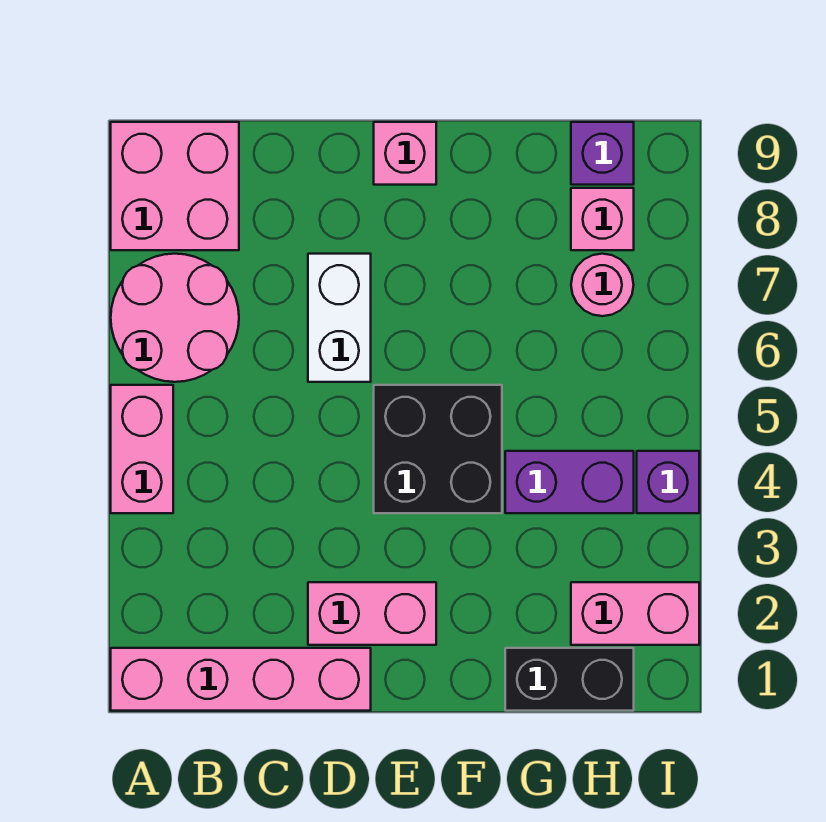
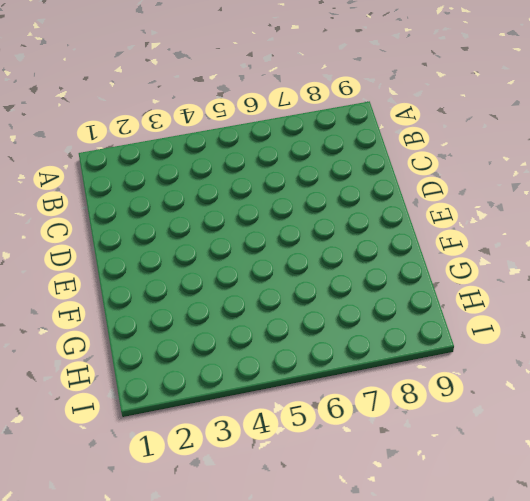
none -> pink brick A1:D1 level 1
none -> pink brick A4:A5 level 1
none -> pink round brick A6:B7 level 1

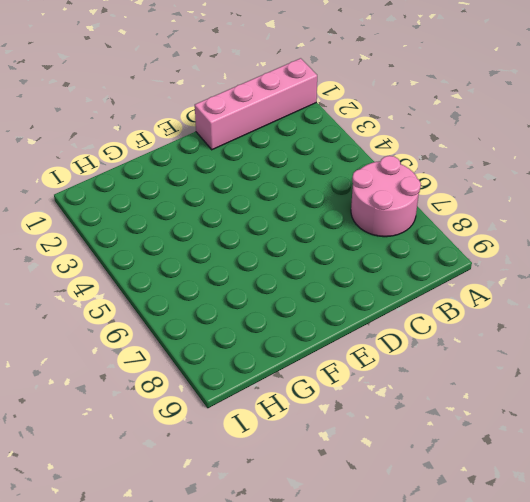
none -> pink brick A4:A5 level 1
none -> pink brick A8:B9 level 1
none -> pink brick D2:E2 level 1

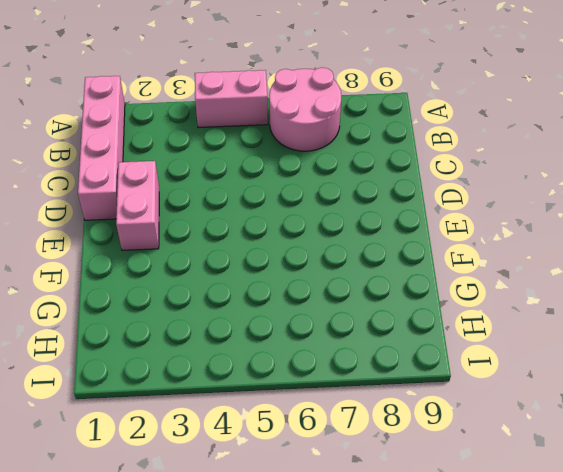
none -> pink brick A8:B9 level 1
none -> white brick D6:D7 level 1
none -> black brick E4:F5 level 1

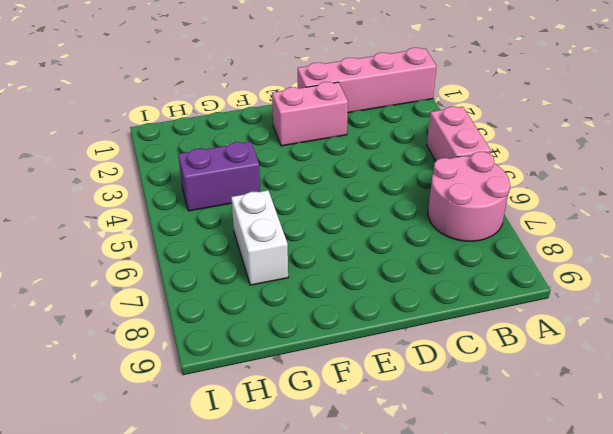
white brick G6:G7 level 1 -> white brick D6:D7 level 1
none -> pink brick A8:B9 level 1
none -> black brick E4:F5 level 1
none -> pink brick E9 level 1

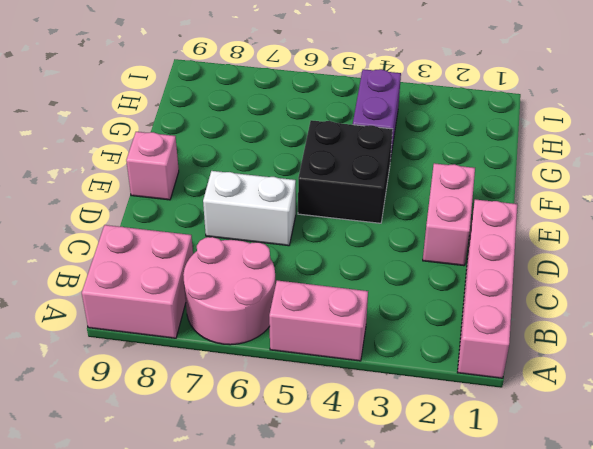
none -> black brick G1:H1 level 1
none -> pink brick H2:I2 level 1
none -> pink round brick H7 level 1

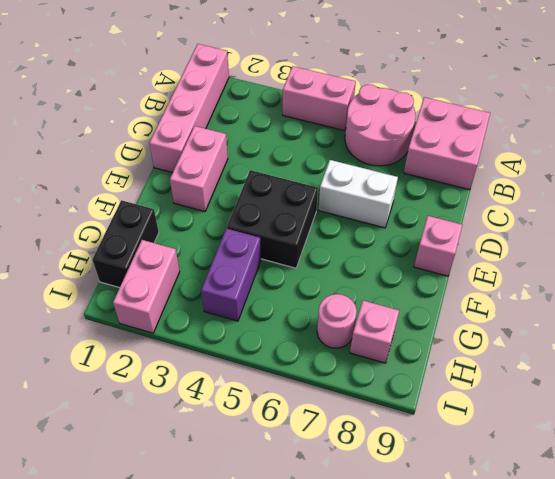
none -> purple brick H9 level 1
none -> purple brick I4 level 1

